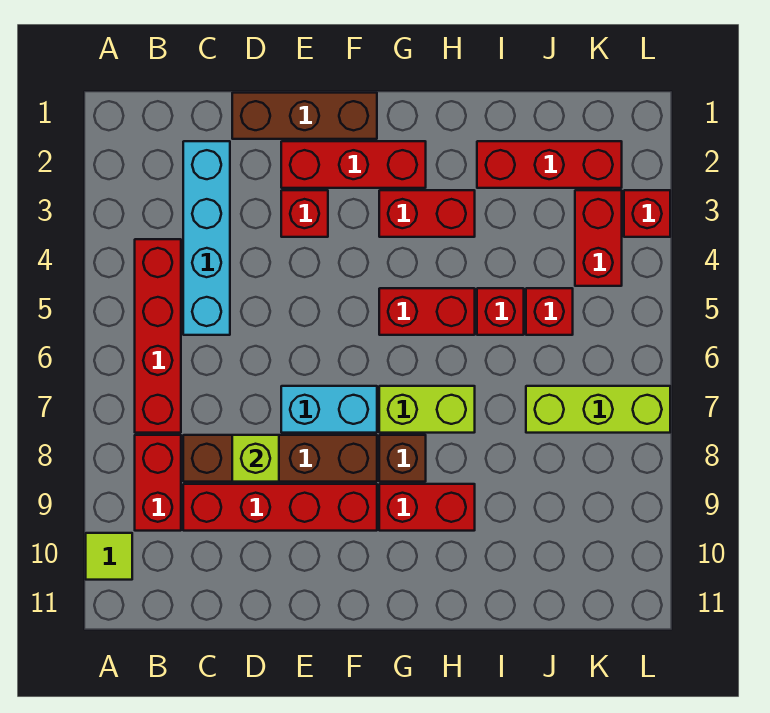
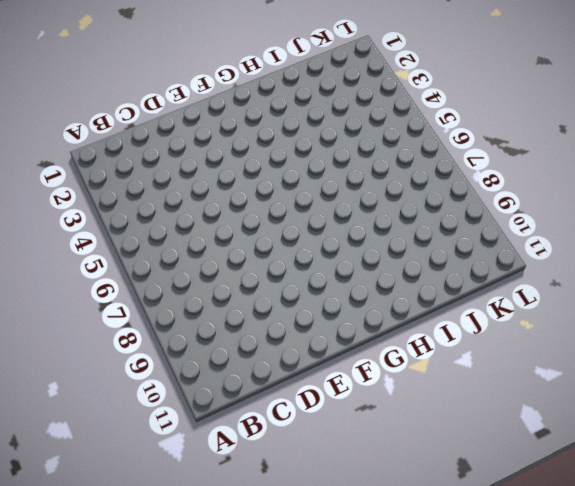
none -> lime tile A10 level 1
none -> red brick B4:B7 level 1
none -> red brick B8:B9 level 1

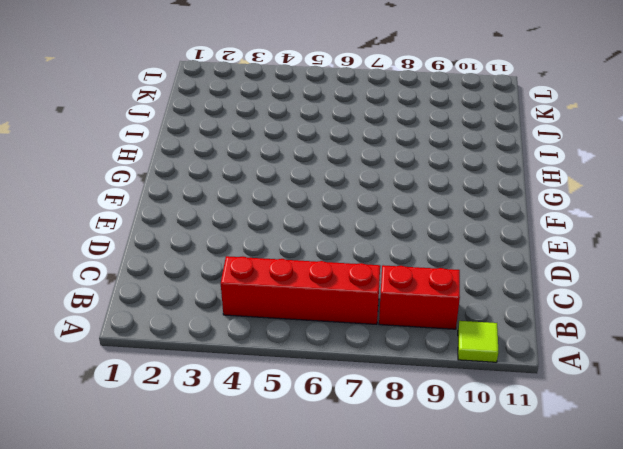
none -> cyan brick C2:C5 level 1
none -> brown brick C8:F8 level 1
none -> red brick C9:F9 level 1

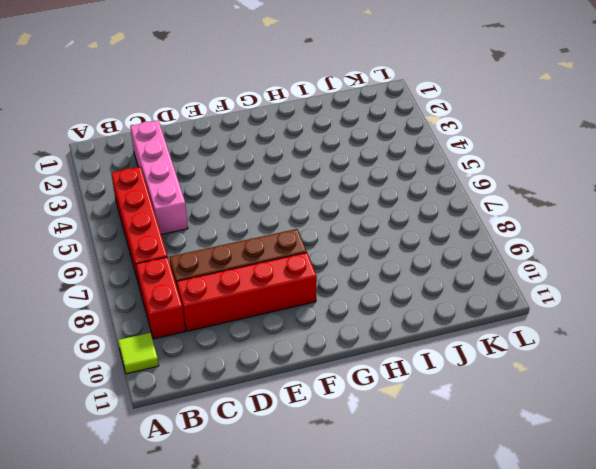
pink brick C2:C5 level 1 -> cyan brick C2:C5 level 1
none -> brown brick D1:F1 level 1
none -> red brick E2:G2 level 1
none -> red brick E3 level 1

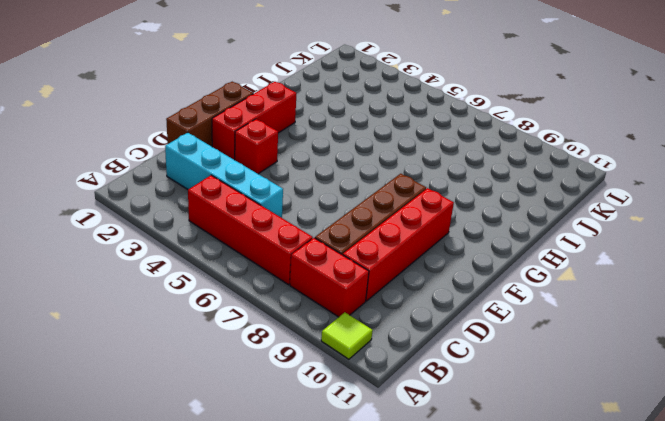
none -> cyan brick E7:F7 level 1
none -> red brick G3:H3 level 1
none -> red brick G5:H5 level 1

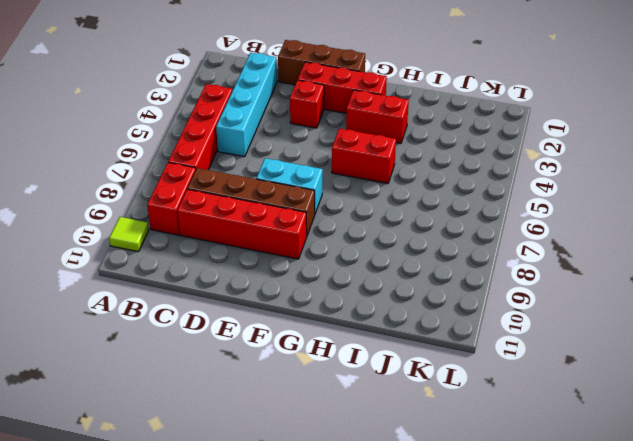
none -> lime brick G7:H7 level 1
none -> brown brick G8 level 1
none -> red brick G9:H9 level 1

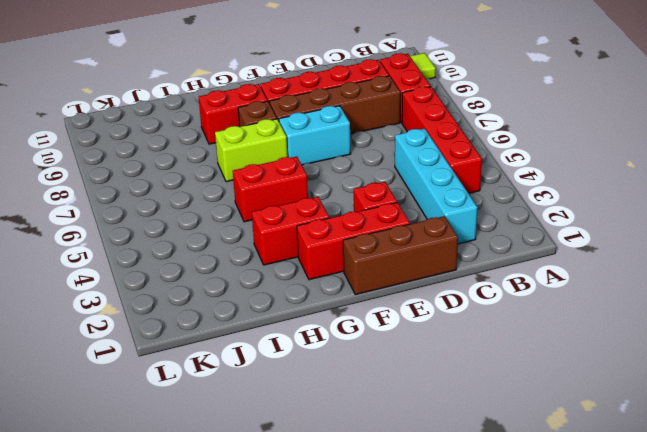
none -> red brick I2:K2 level 1
none -> red brick I5 level 1
none -> red brick J5 level 1

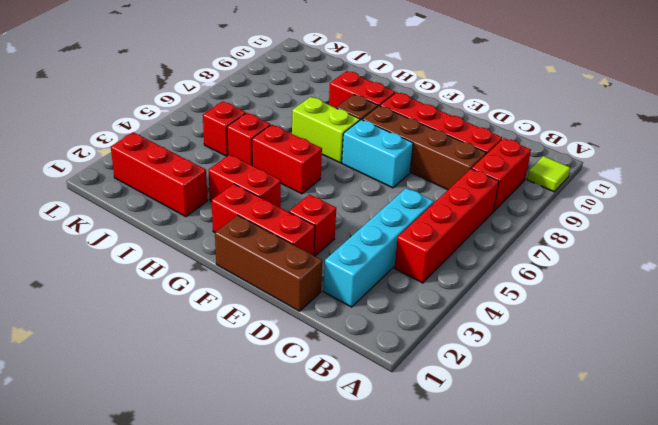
none -> lime brick J7:L7 level 1
none -> red brick K3:K4 level 1
none -> red brick L3 level 1

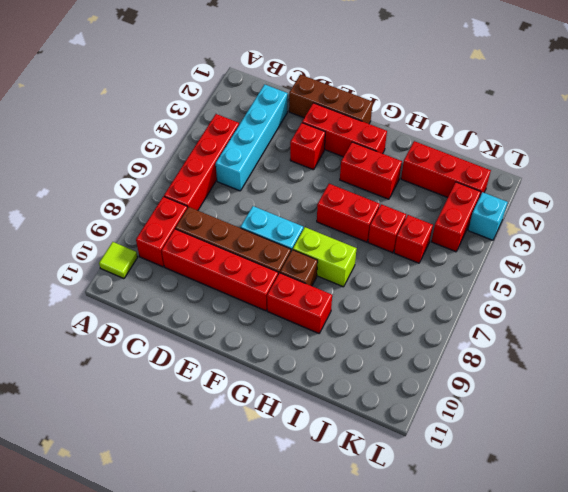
cyan brick L3 level 1 -> red brick L3 level 1
none -> lime brick J7:L7 level 1
none -> lime brick D8 level 2

